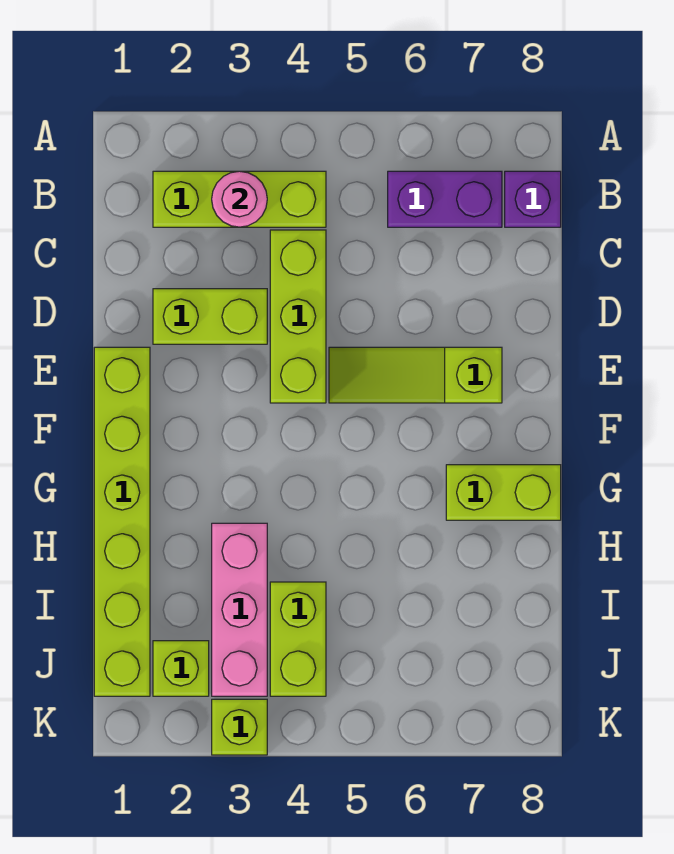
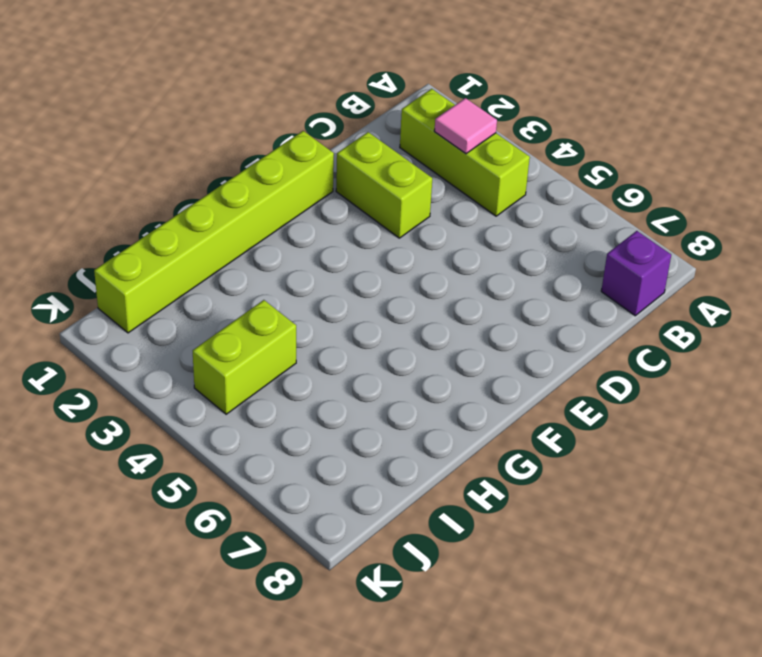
pink tile B3 level 2 -> pink round brick B3 level 2
none -> purple brick B6:B7 level 1
none -> lime brick C4:E4 level 1
none -> lime slope E5:E7 level 1 top 7

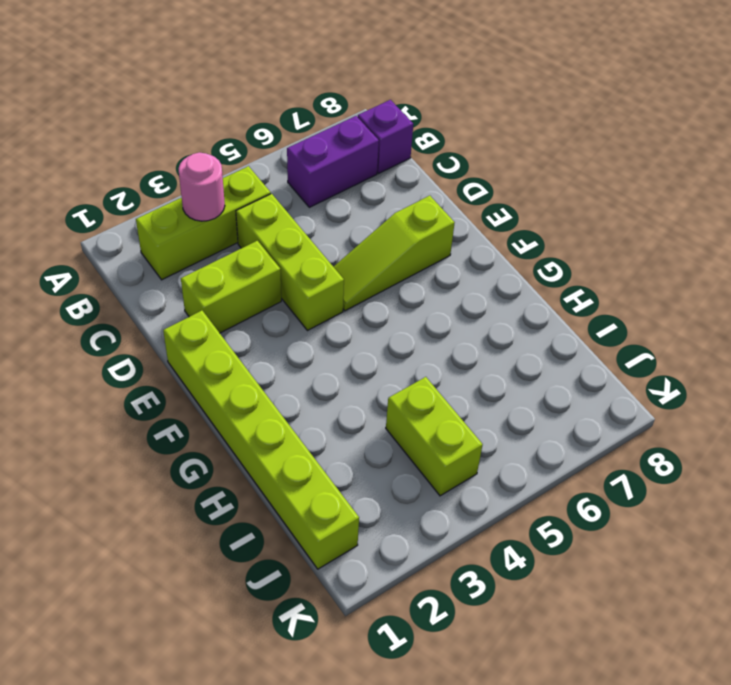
none -> lime brick G7:G8 level 1
none -> pink brick H3:J3 level 1
none -> lime brick J2 level 1

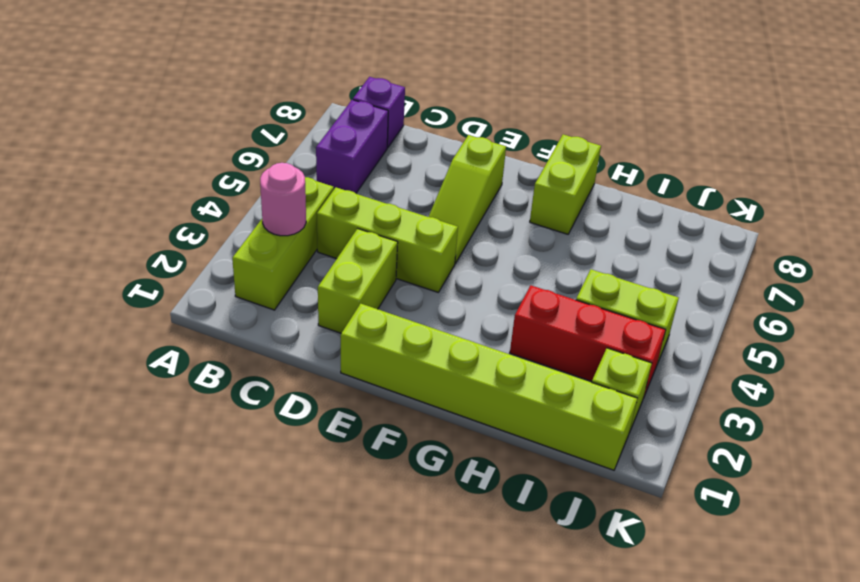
red brick H3:J3 level 1 -> pink brick H3:J3 level 1
none -> lime brick K3 level 1

